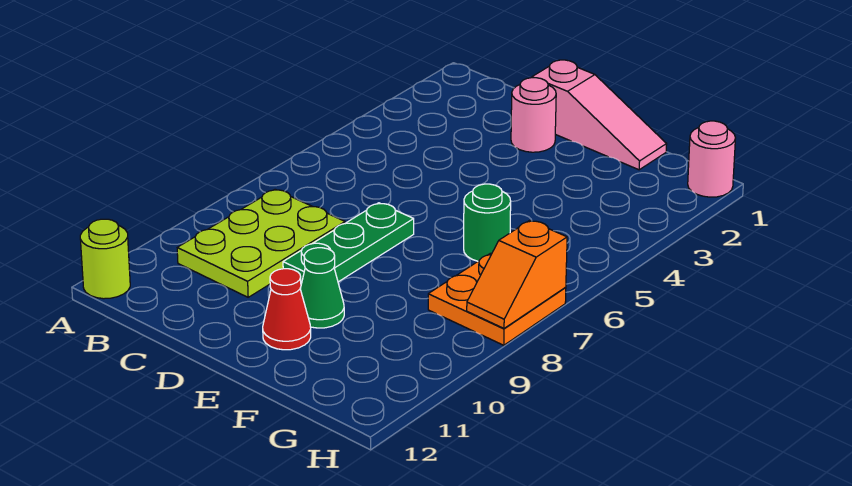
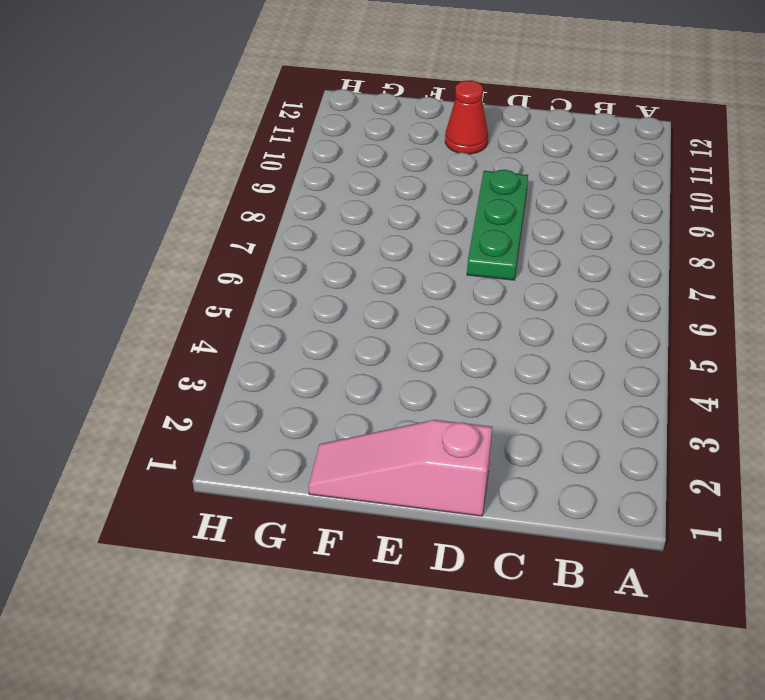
none -> lime round brick A12 level 1
none -> lime plate B8:C10 level 1

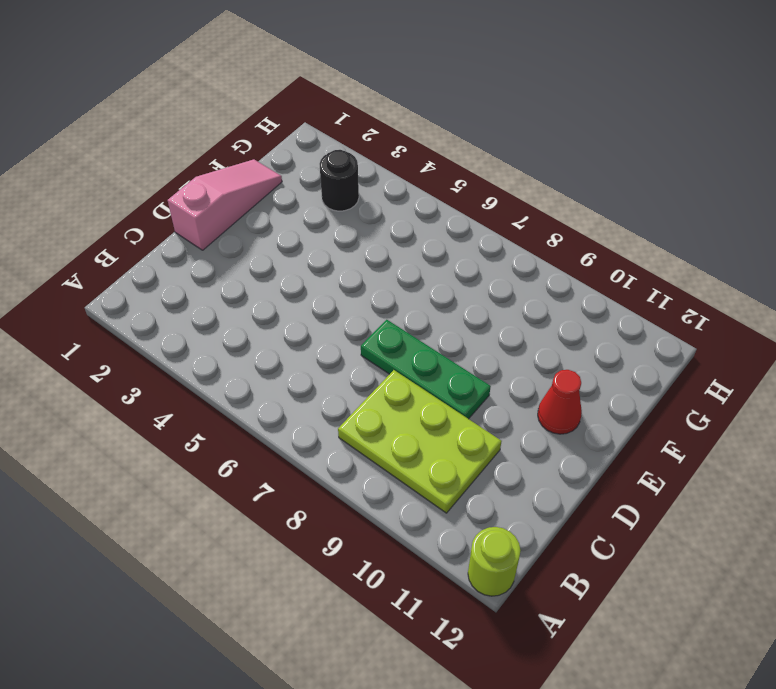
black round brick G3 level 1 -> none
none -> pink round brick D2 level 1
none -> green cone E10 level 1

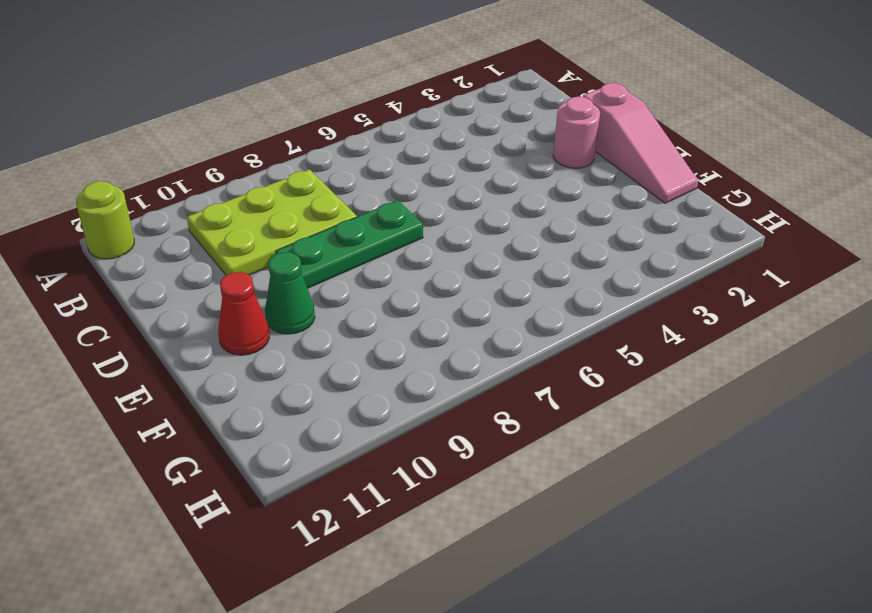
none -> green round brick F6 level 1
none -> orange plate G7:H8 level 1

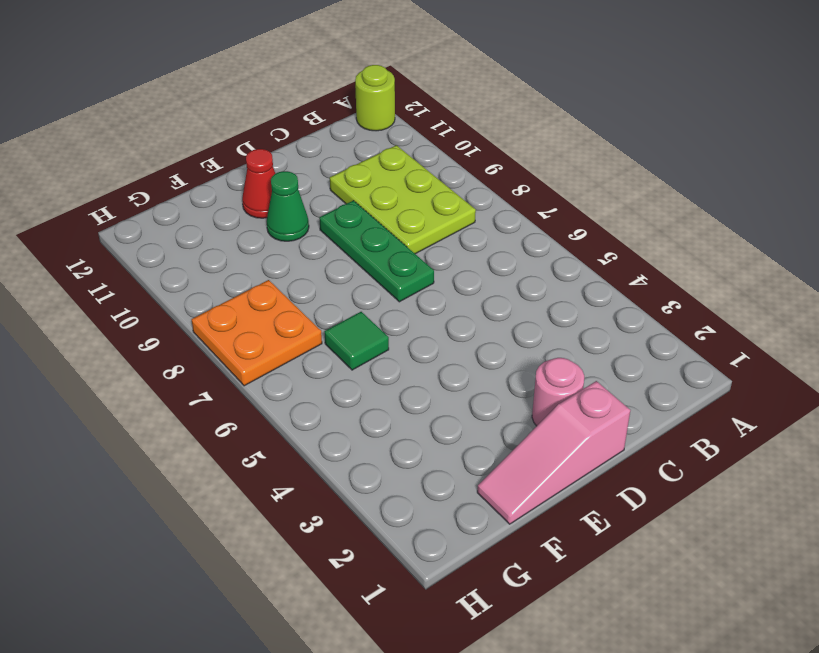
green tile F6 level 1 -> green round brick F6 level 1
none -> pink round brick H1 level 1
none -> orange slope H7:H8 level 2 top 7

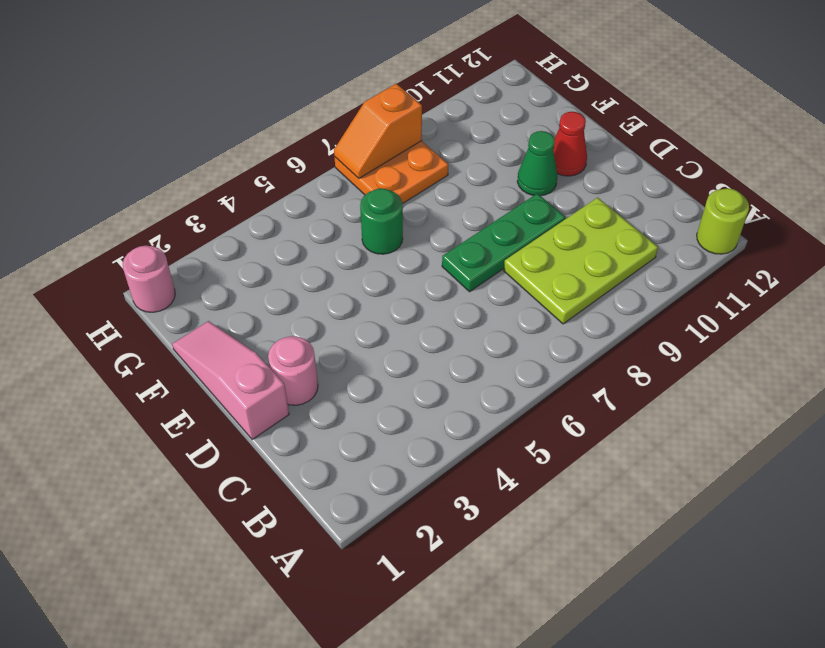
orange slope H7:H8 level 2 top 8 -> orange slope H7:H8 level 2 top 7

